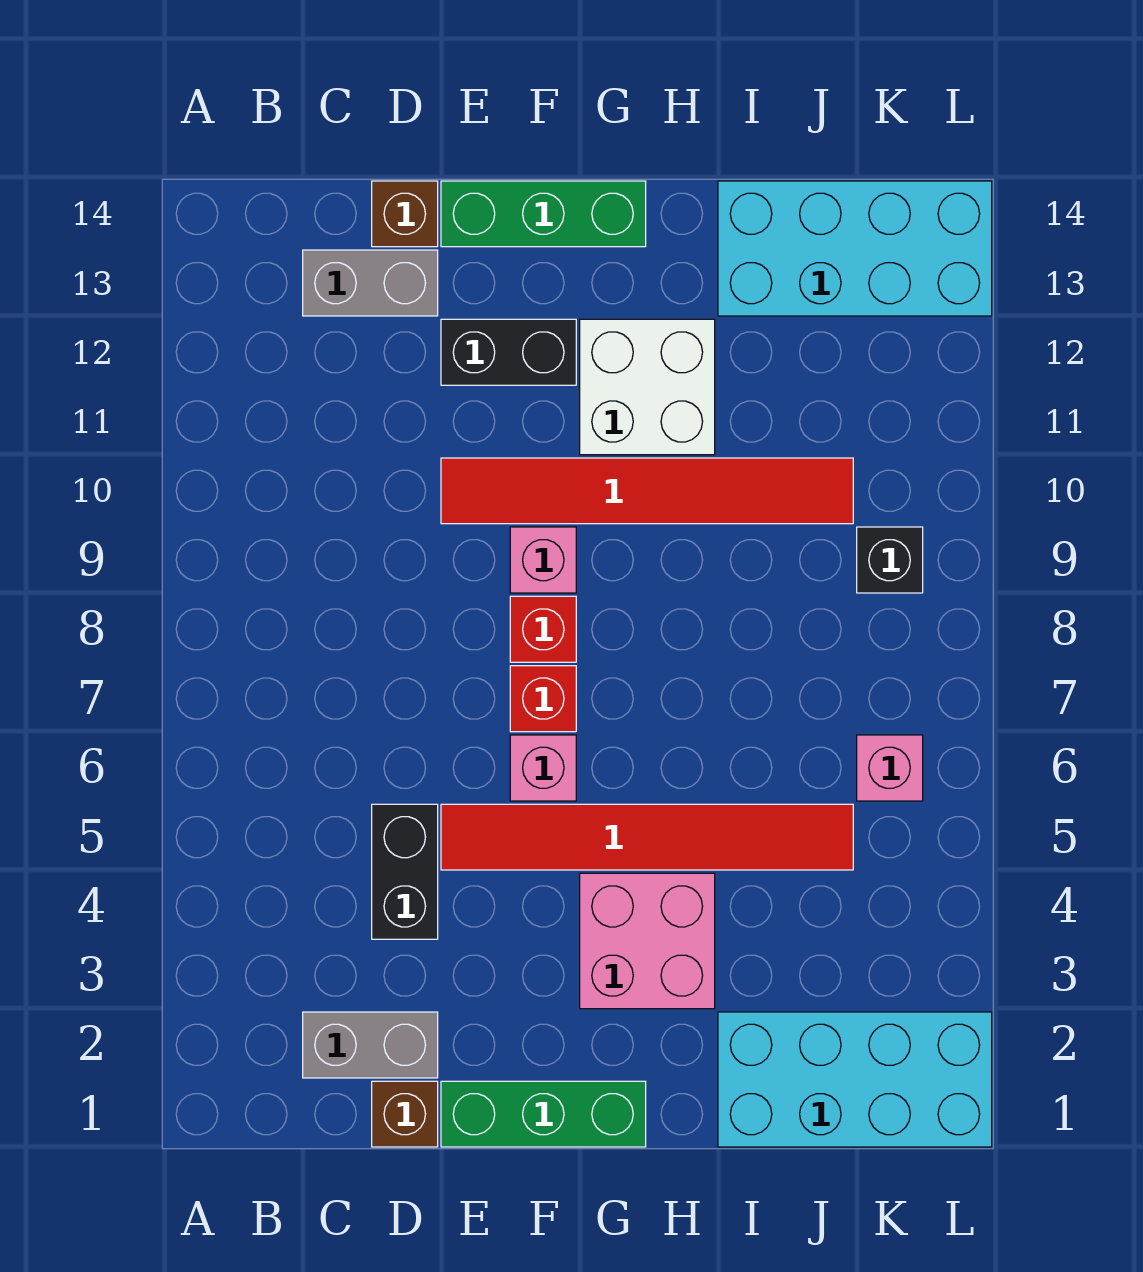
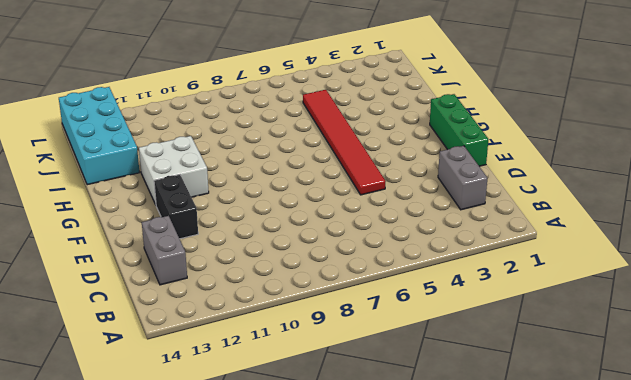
none -> brown brick D1 level 1
none -> black brick D4:D5 level 1
none -> brown brick D14 level 1

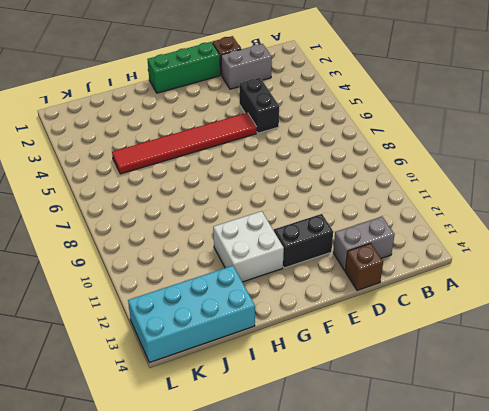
none -> red tile E10:J10 level 1
none -> green brick E14:G14 level 1
none -> pink brick F6 level 1

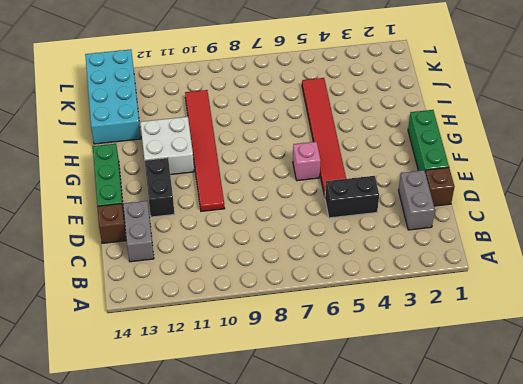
none -> red brick F7 level 1
none -> red brick F8 level 1
none -> pink brick F9 level 1

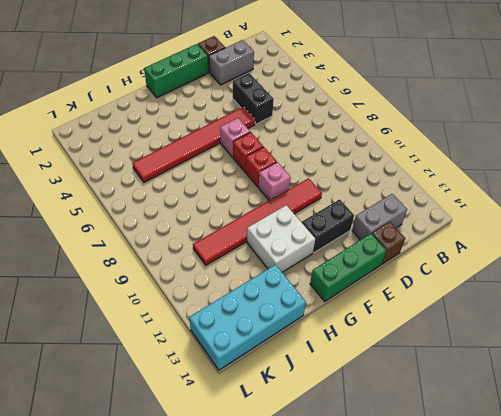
none -> pink brick G3:H4 level 1
none -> cyan brick I1:L2 level 1
none -> pink brick K6 level 1

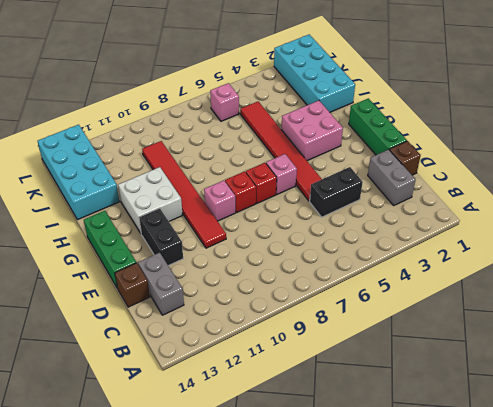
none -> black brick K9 level 1

